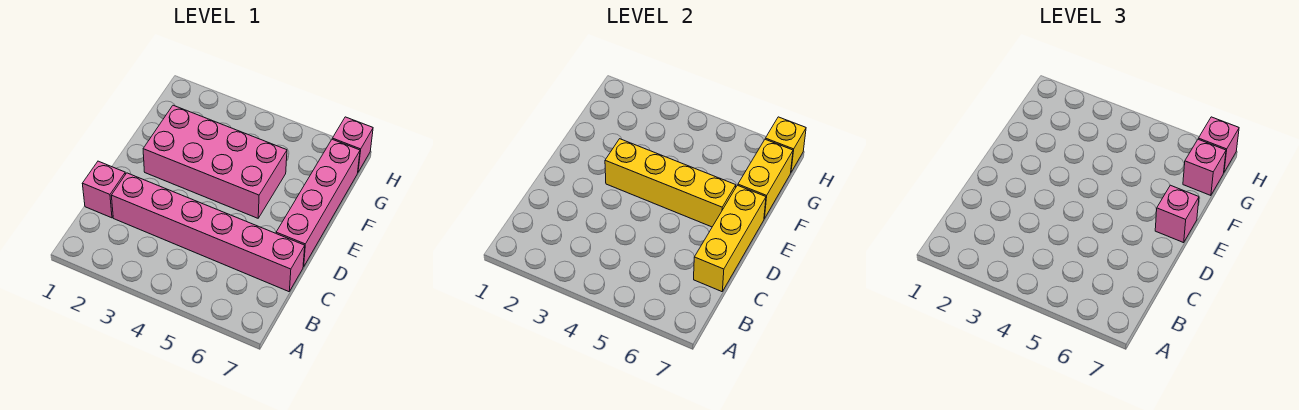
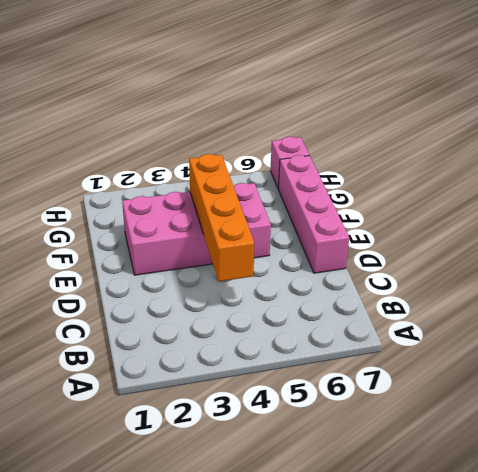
orange brick C4:F4 level 2 -> yellow brick E3:E6 level 2
none -> pink brick C1 level 1
none -> pink brick C2:C7 level 1
none -> yellow brick C7:E7 level 2

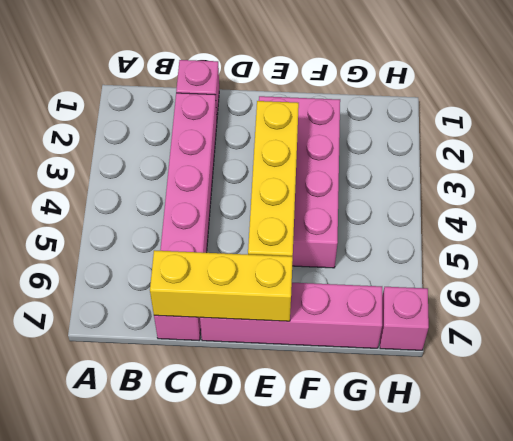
none -> yellow brick F7:G7 level 2
none -> yellow brick H7 level 2
none -> pink brick E7 level 3

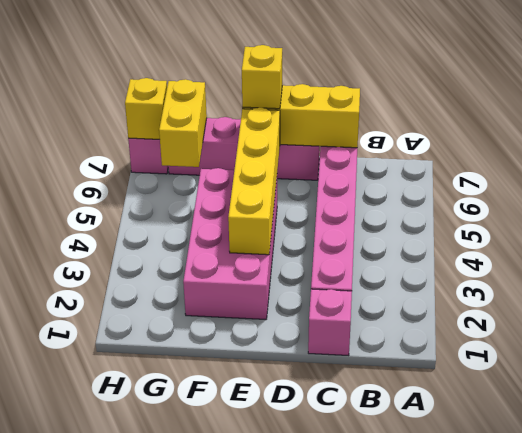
yellow brick E7 level 3 -> pink brick E7 level 3
yellow brick G6:G7 level 2 -> yellow brick F7:G7 level 2
none -> pink brick G7 level 3
none -> pink brick H7 level 3

